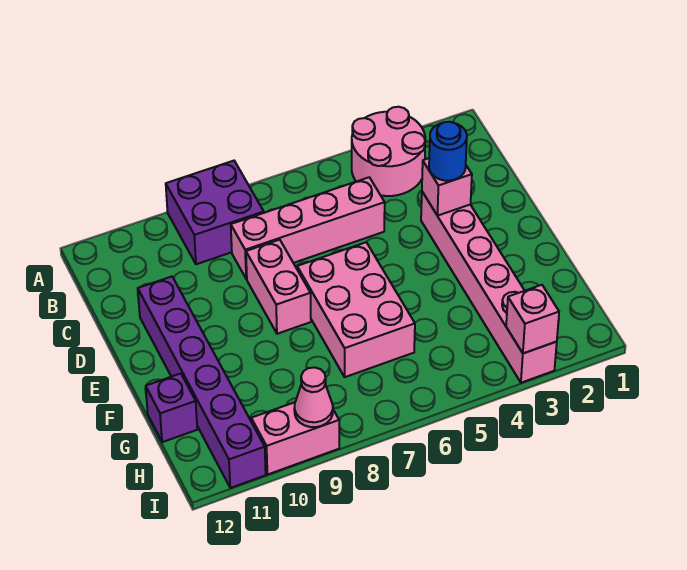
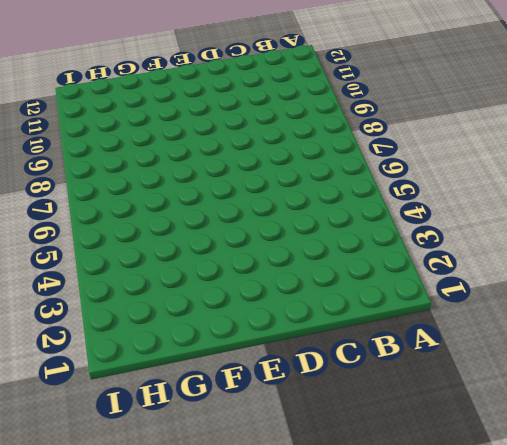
none -> pink round brick A3:B4 level 1
none -> purple brick A8:B9 level 1
none -> pink brick C5:C8 level 1

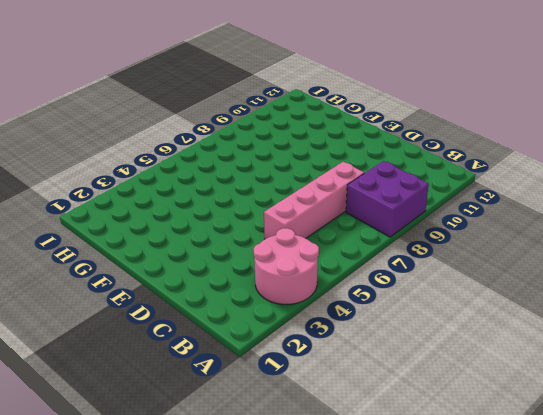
none -> pink brick D3:I3 level 1
none -> pink brick D8:E8 level 1
none -> purple brick D11:I11 level 1

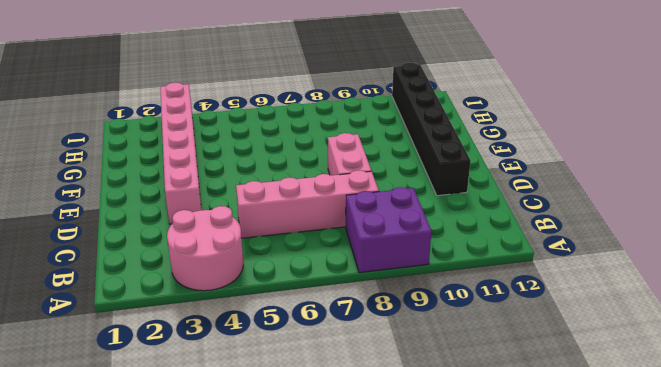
black brick D11:I11 level 1 -> purple brick D11:I11 level 1
none -> pink brick E6:G7 level 1
none -> purple brick G12 level 1
none -> pink brick I9:I10 level 1

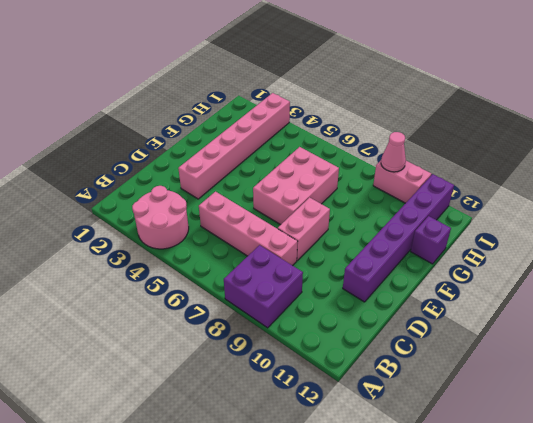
none -> pink brick D3 level 2
none -> pink brick I3 level 2
none -> blue round brick D3 level 3

